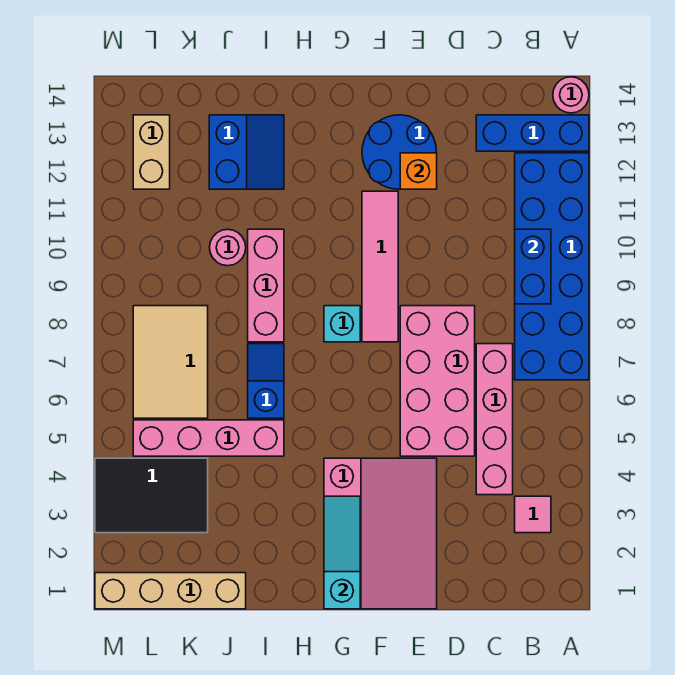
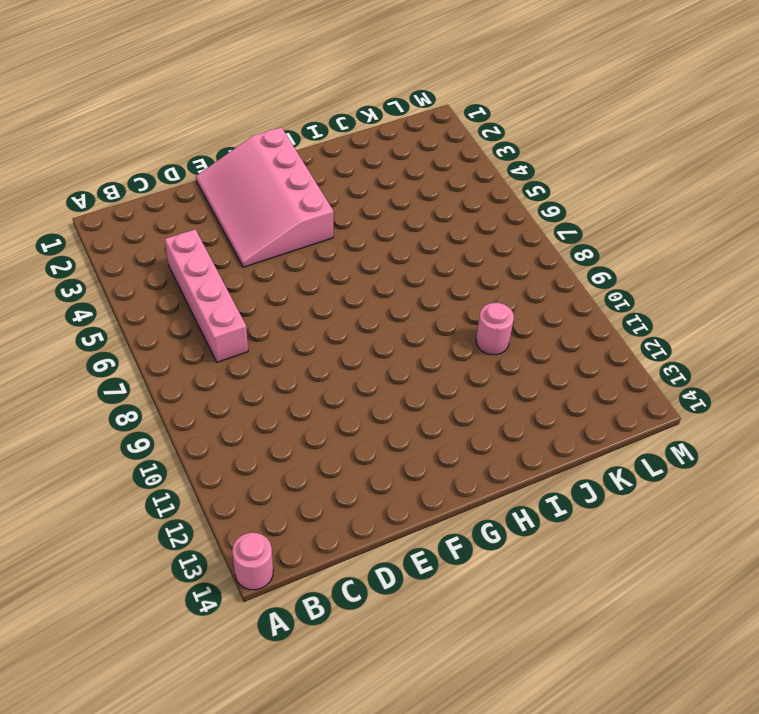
none -> blue brick A7:B12 level 1
none -> blue brick A13:C13 level 1
none -> pink tile B3 level 1

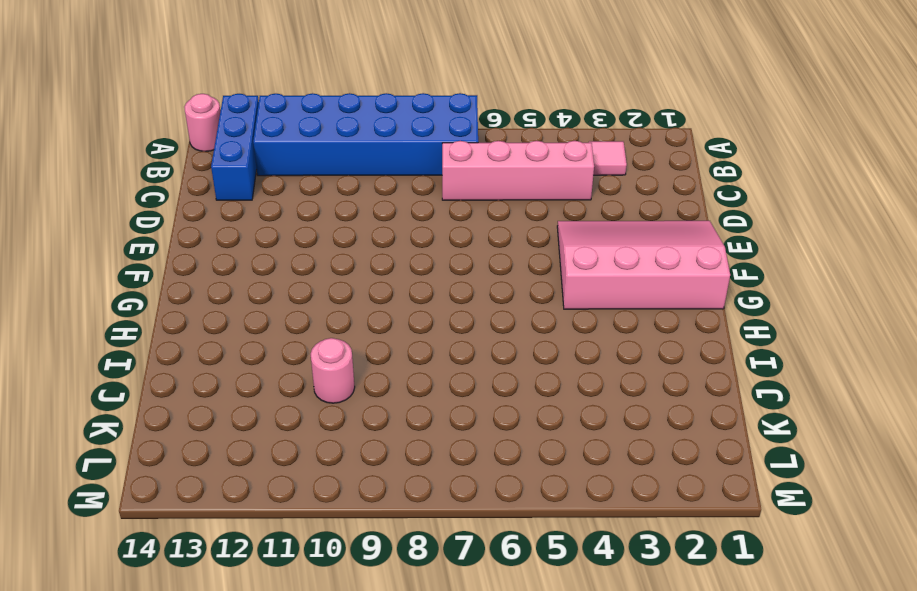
none -> pink brick D5:E8 level 1
none -> blue round brick E12:F13 level 1
none -> pink tile F8:F11 level 1

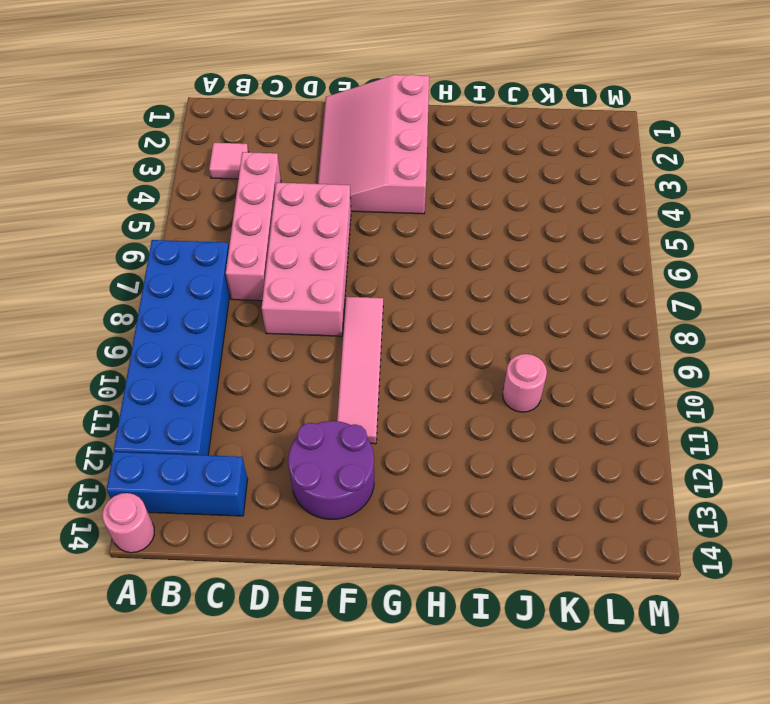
purple round brick E12:F13 level 1 -> blue round brick E12:F13 level 1
none -> cyan brick G8 level 1
none -> pink brick I5:L5 level 1
none -> blue slope I6:I7 level 1 top 6

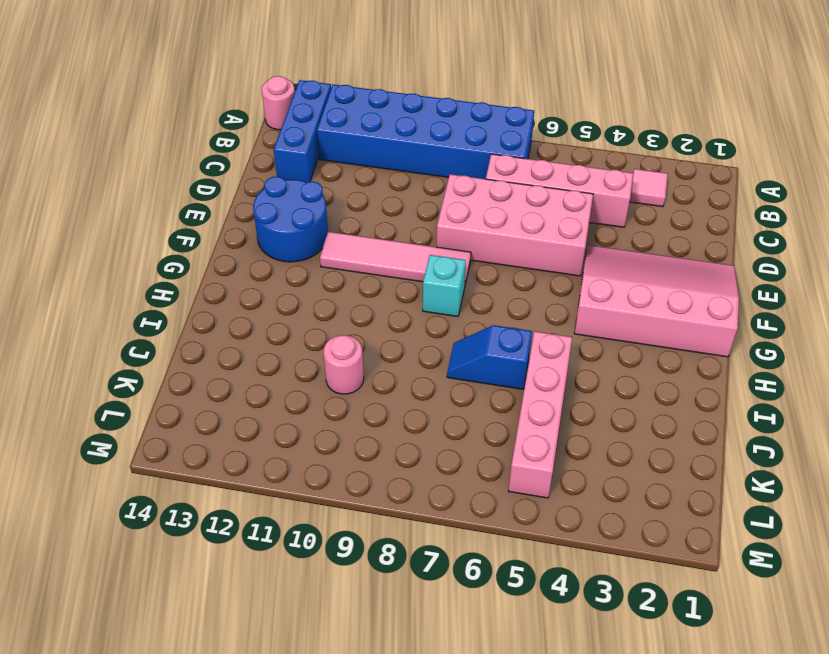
none -> pink brick I8:I10 level 1
none -> blue slope I12:J13 level 1 top J
none -> tan brick J1:M1 level 1

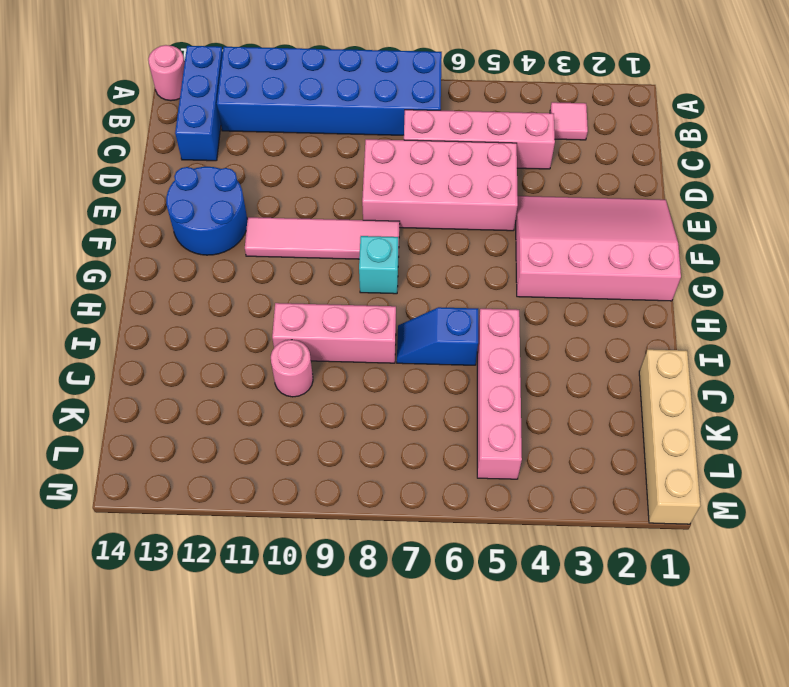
none -> blue slope I12:J13 level 1 top J
none -> black tile K3:M4 level 1
none -> tan tile K6:L8 level 1

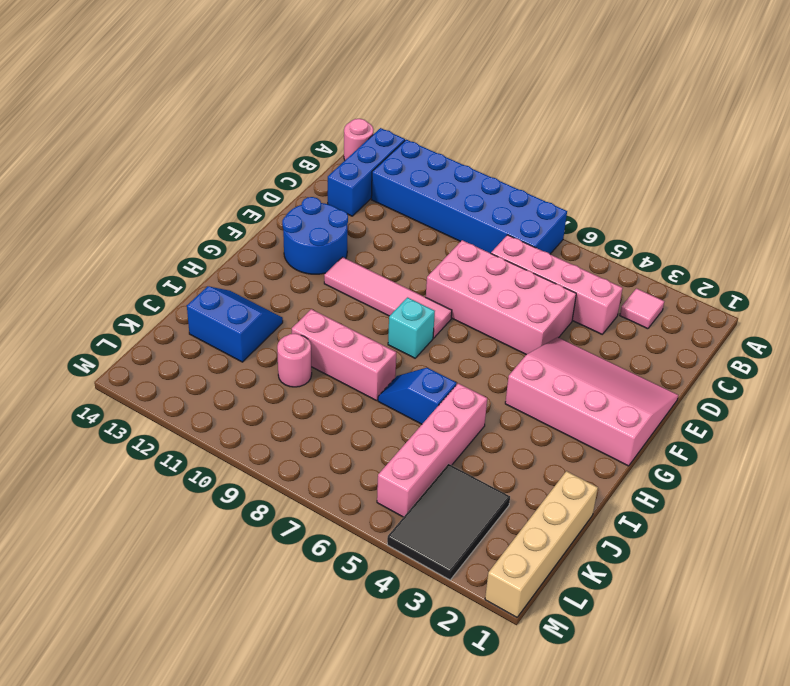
none -> tan tile K6:L8 level 1
none -> tan brick L12:L13 level 1
none -> blue brick B9:B10 level 2

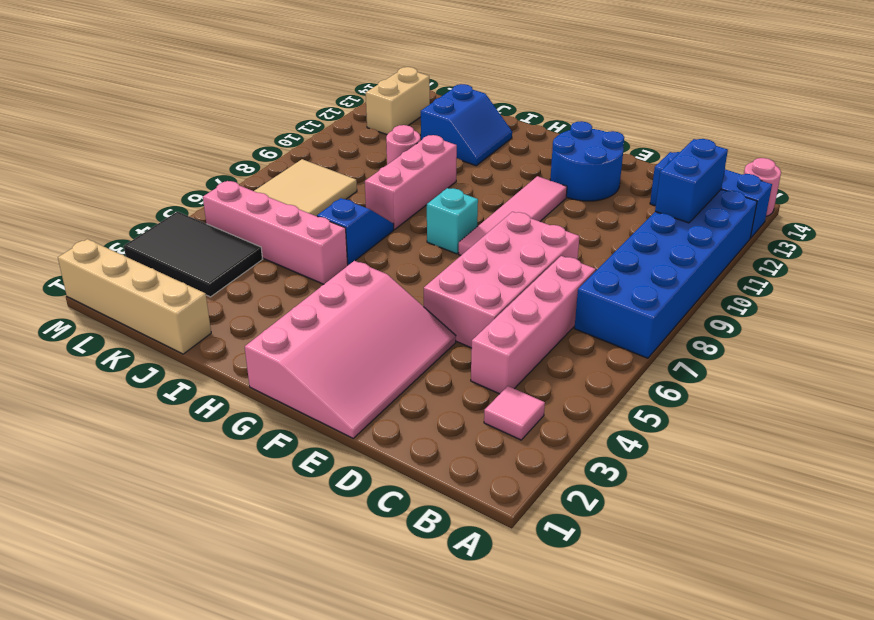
blue brick B11:B12 level 2 -> blue brick B9:B10 level 2
none -> orange brick E12 level 2
none -> cyan slope G1:G3 level 2 top 1

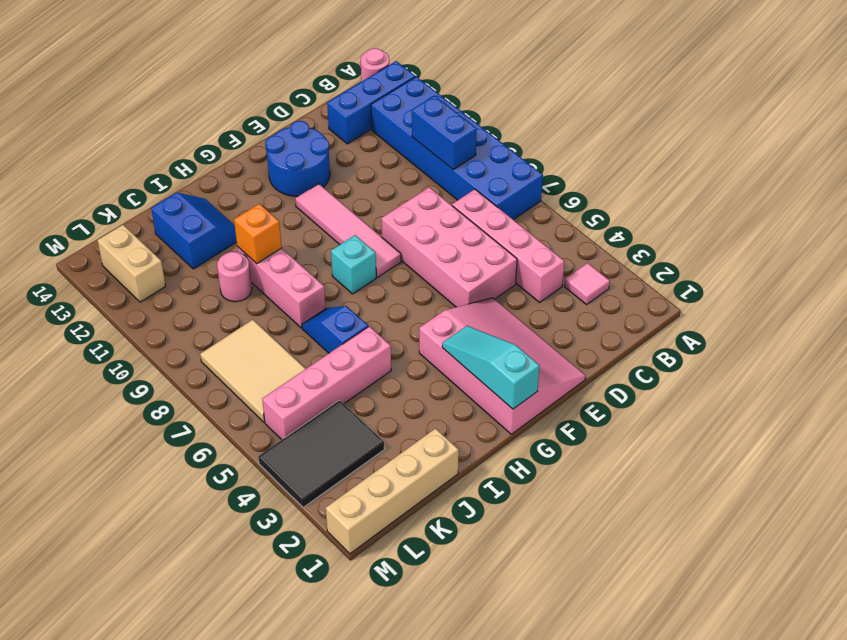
orange brick I10 level 2 -> orange brick E12 level 2

